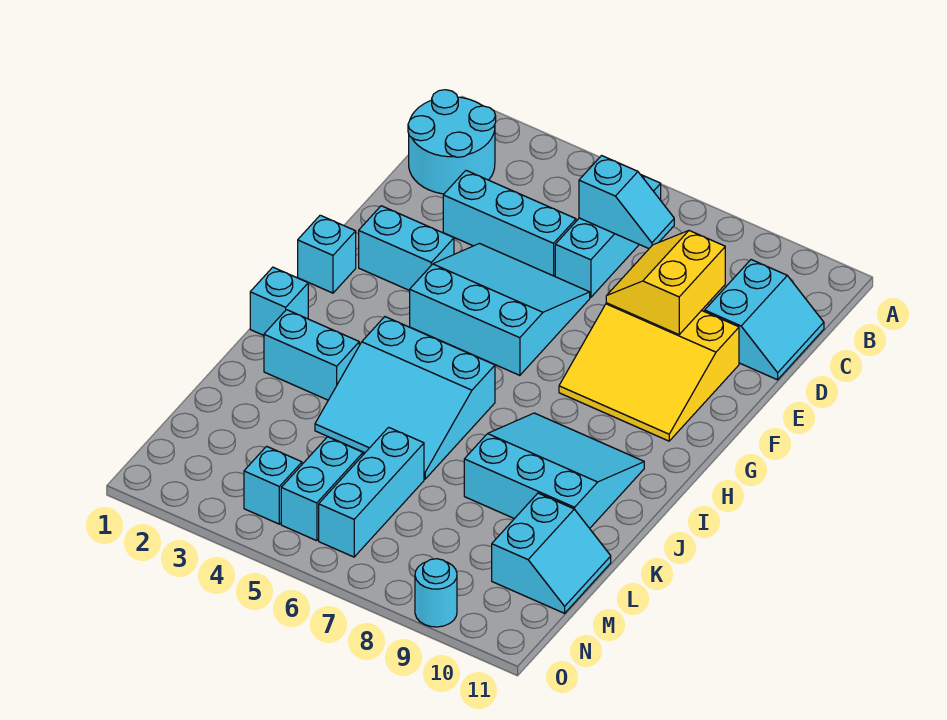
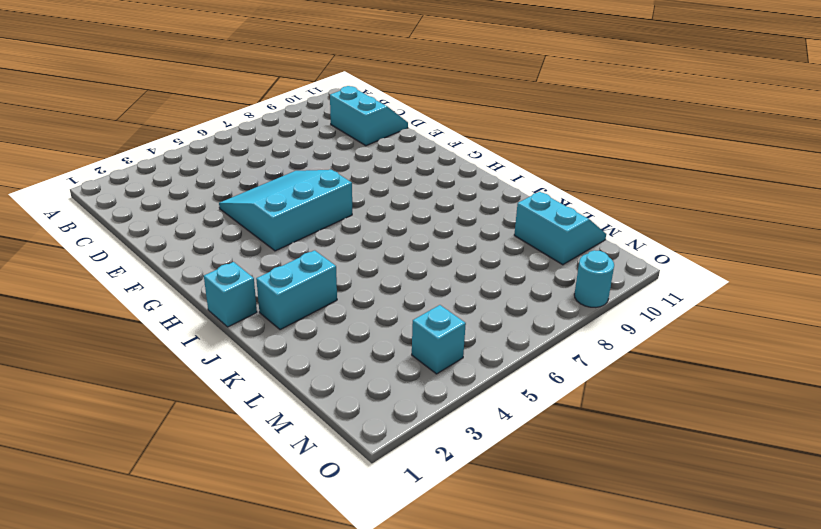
none -> cyan round brick B1:C2 level 1
none -> cyan brick B6:D6 level 1
none -> cyan brick D3:D5 level 1

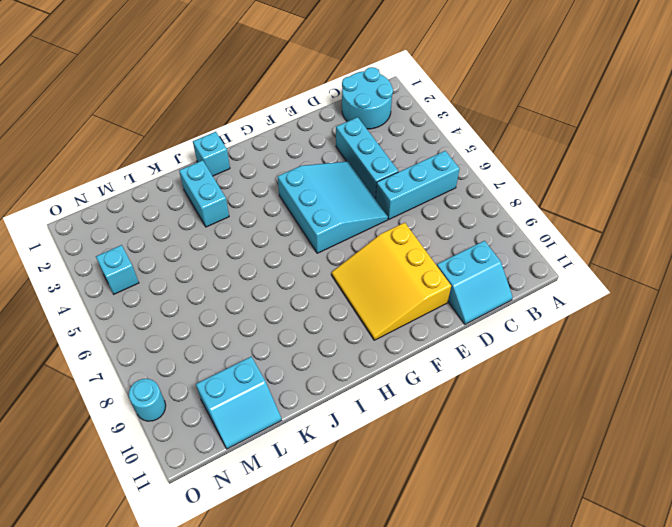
none -> cyan brick F2:F3 level 1
none -> cyan brick G1 level 1
none -> cyan slope I4:K6 level 1 top I

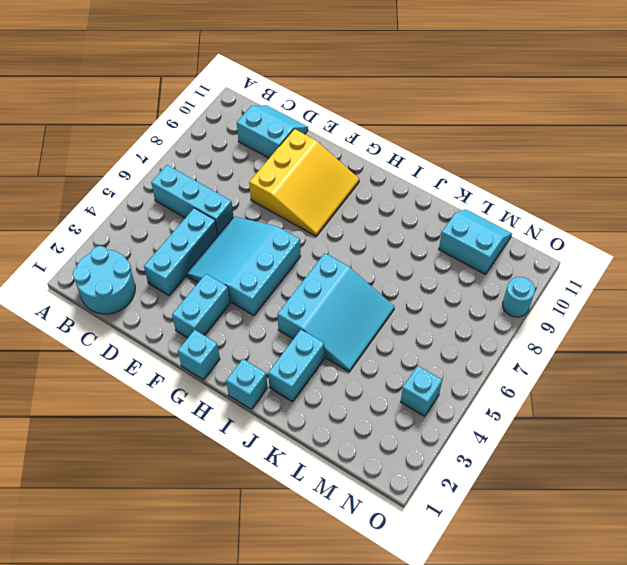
none -> cyan slope I8:K10 level 1 top K
none -> cyan brick L6:N6 level 1
none -> cyan brick M5:N5 level 1

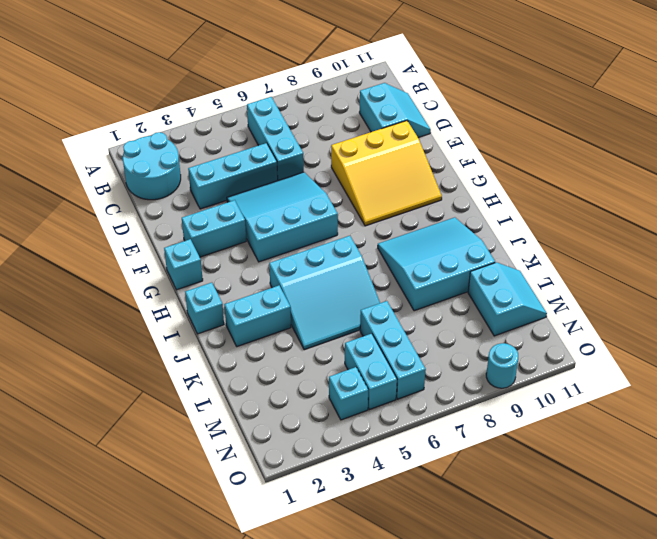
none -> cyan slope C6:C7 level 2 top 6
none -> yellow slope D8:E9 level 2 top 9

